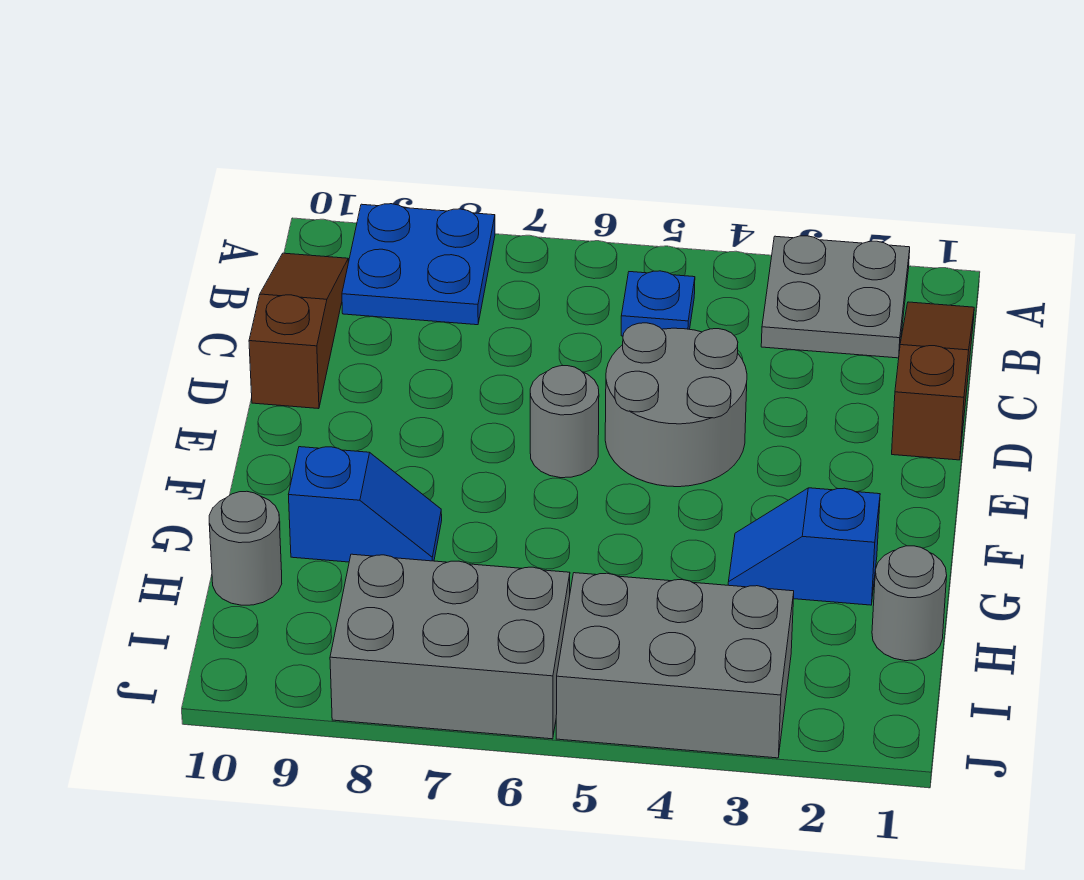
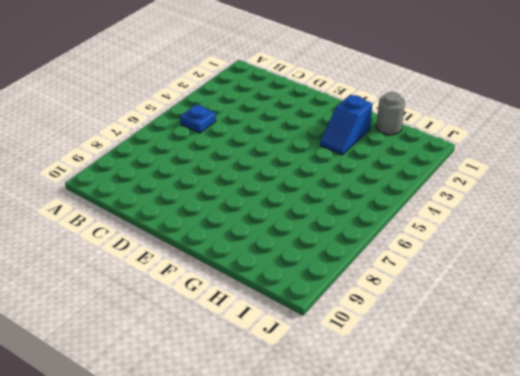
none -> grey plate A2:B3 level 1
none -> blue plate A8:B9 level 1
none -> brown slope B1:D1 level 1 top D

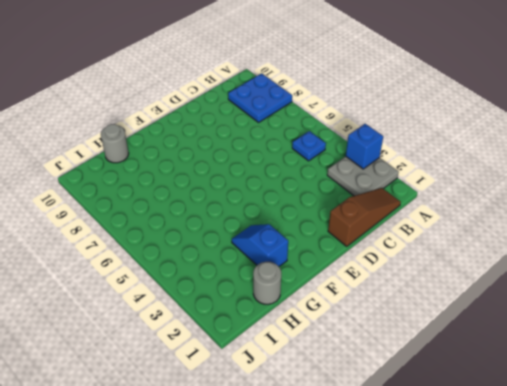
blue brick A3 level 2 -> none
none -> brown slope B10:D10 level 1 top D
none -> grey round brick D4:E5 level 1
none -> grey round brick E6 level 1

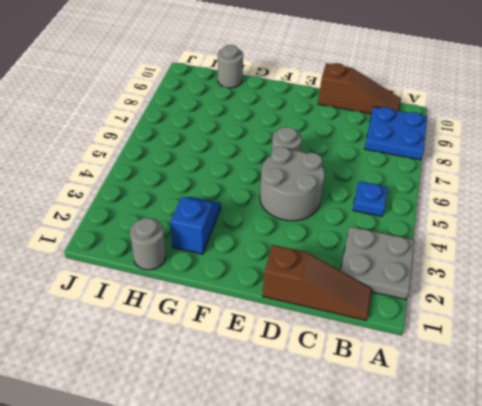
none -> blue slope G8:G9 level 1 top 9
none -> grey brick I3:J5 level 1
none -> grey brick I6:J8 level 1

